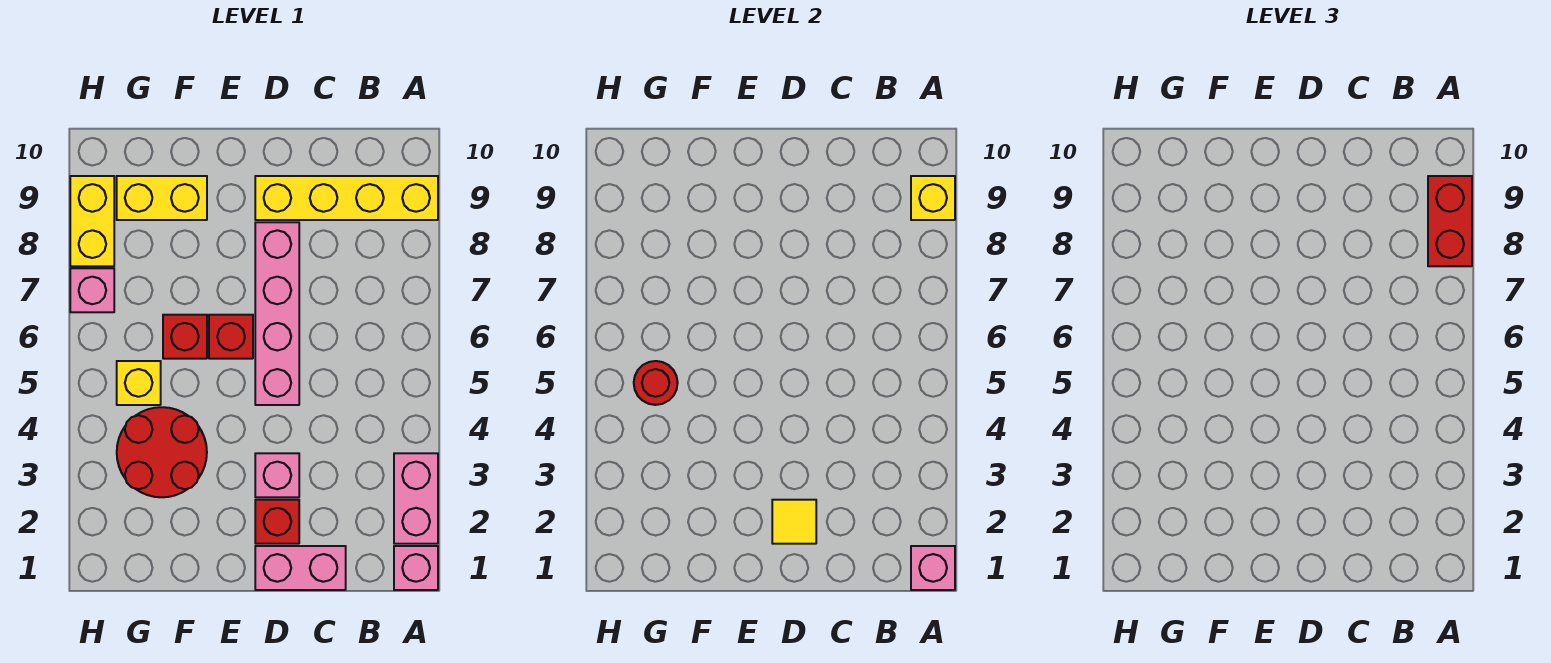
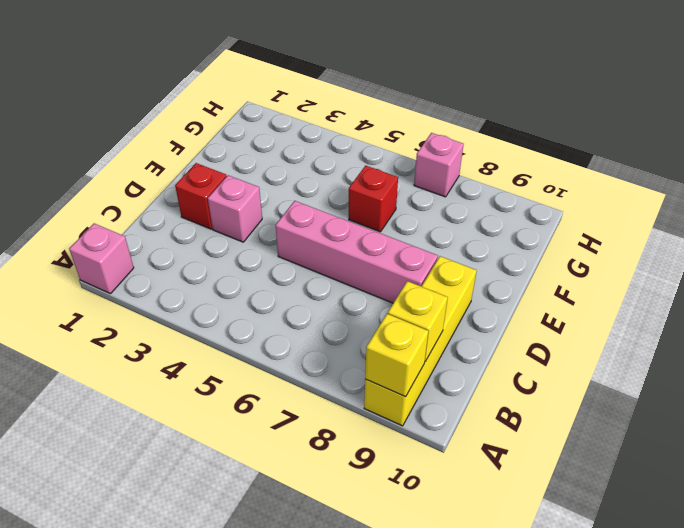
yellow brick B9 level 2 -> yellow brick G5 level 1
none -> pink brick A2:A3 level 1
none -> pink brick C1:D1 level 1
none -> red brick E6 level 1

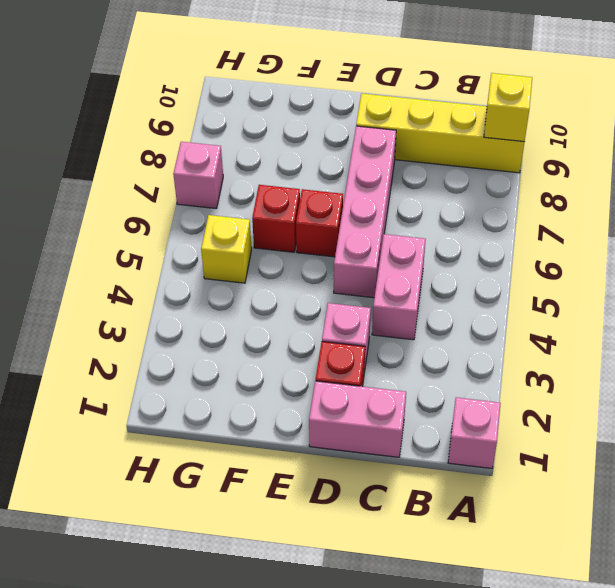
pink brick C4:C5 level 1 -> pink brick A2:A3 level 1
none -> red round brick F3:G4 level 1
none -> yellow brick F9:G9 level 1
none -> yellow brick H8:H9 level 1

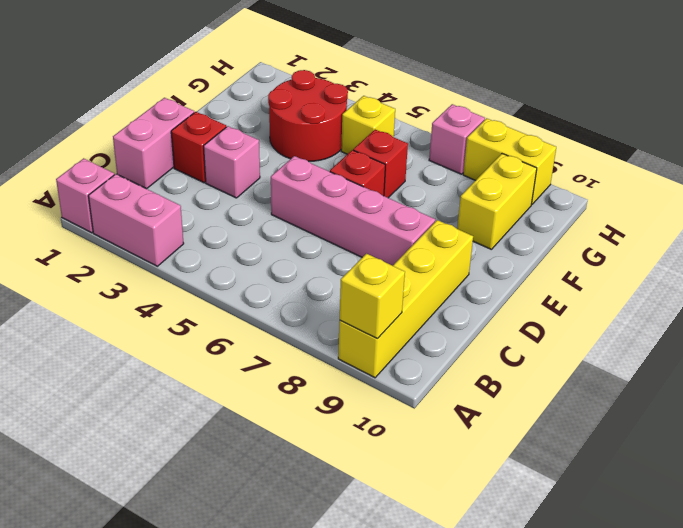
none -> pink brick A1 level 2
none -> yellow tile D2 level 2
none -> red round brick G5 level 2

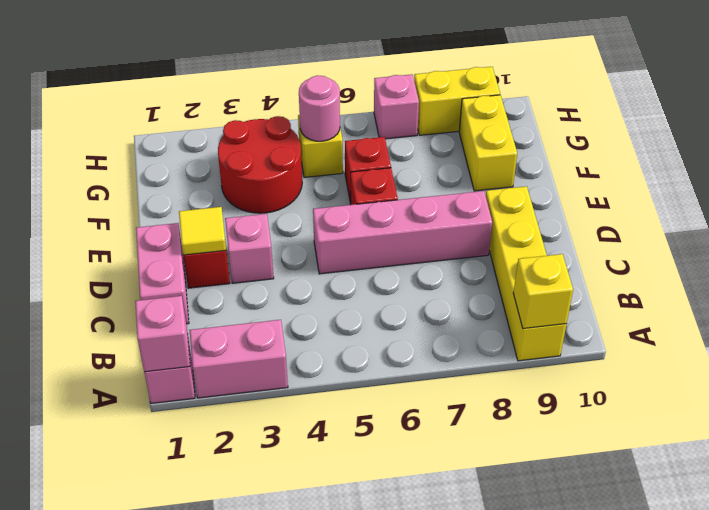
pink round brick G5 level 2 -> red round brick G5 level 2
none -> red brick A8:A9 level 3

